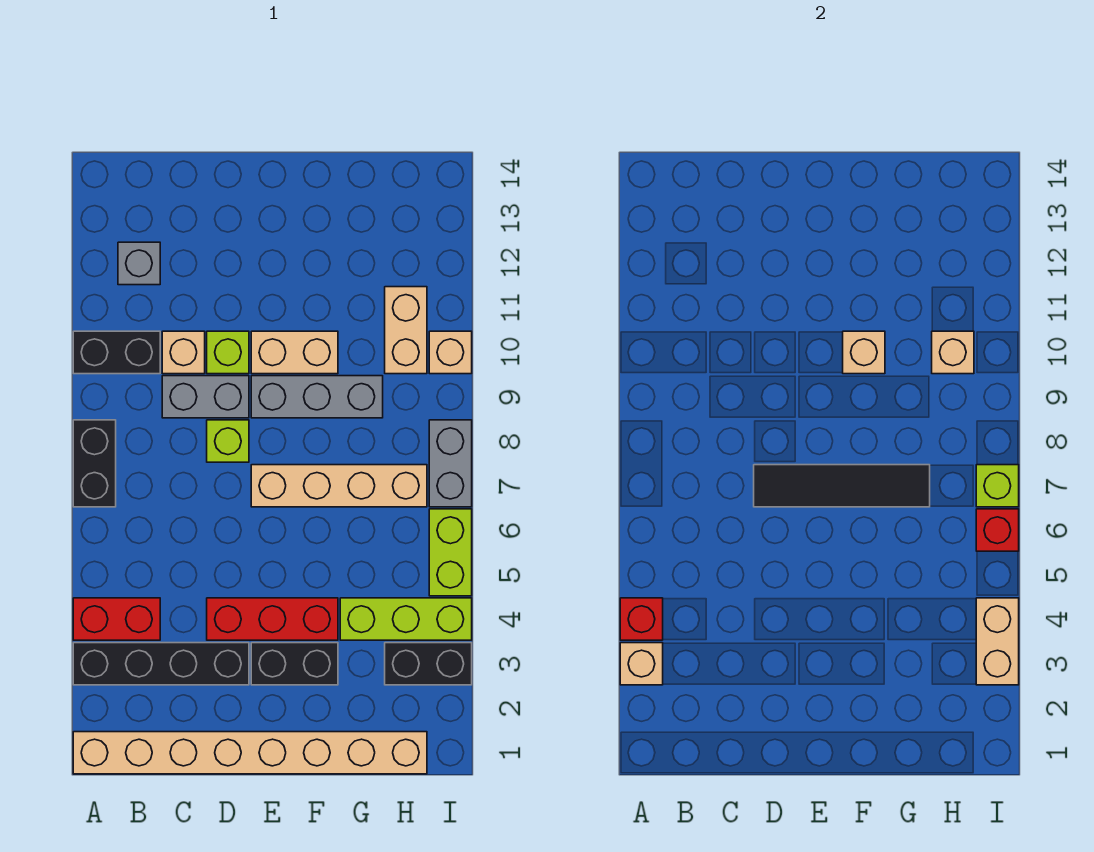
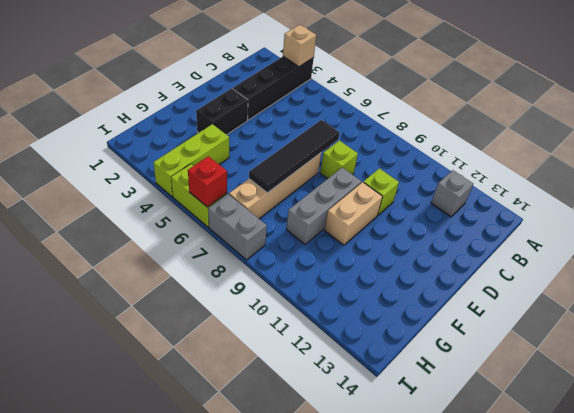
none -> tan brick A1:H1 level 1
none -> red brick A4:B4 level 1
none -> black brick A7:A8 level 1

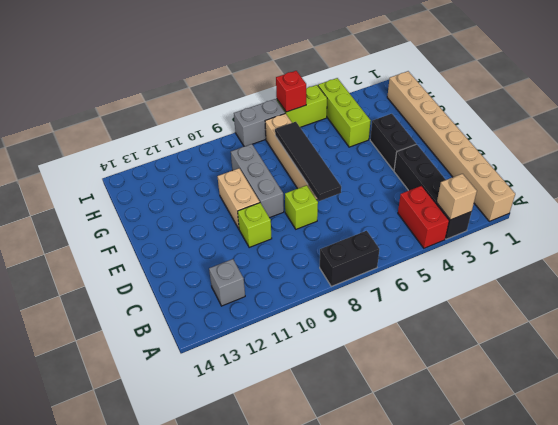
none -> black brick A10:B10 level 1
none -> grey brick C9:D9 level 1
none -> tan brick C10 level 1

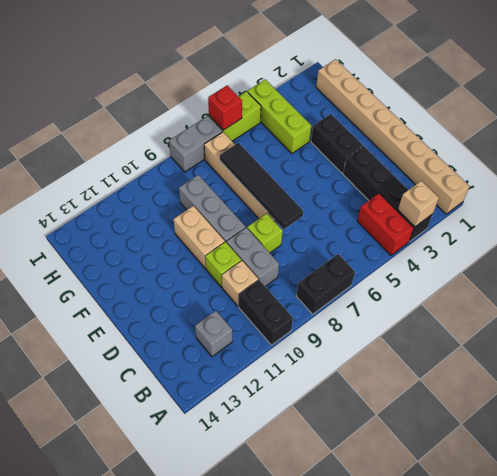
none -> red brick D4:F4 level 1
none -> black brick H3:I3 level 1
none -> tan brick H10:H11 level 1

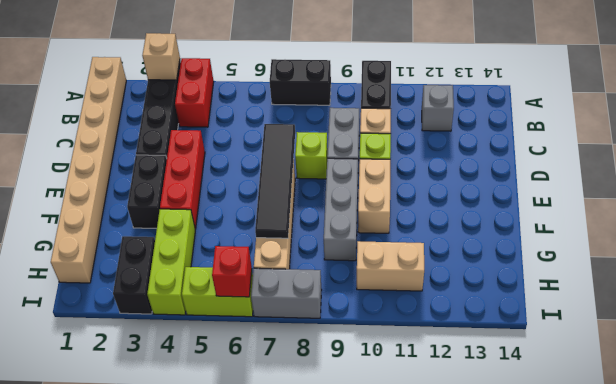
none -> tan brick I10 level 1
none -> red brick A4 level 2
none -> tan brick F10 level 2

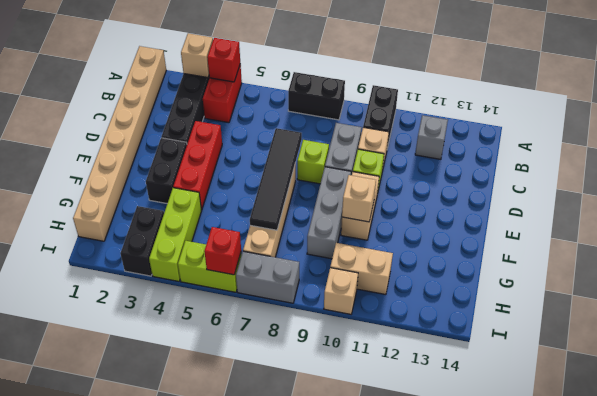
none -> tan brick H10 level 2
none -> tan brick I3:I4 level 2
none -> lime brick I7 level 2

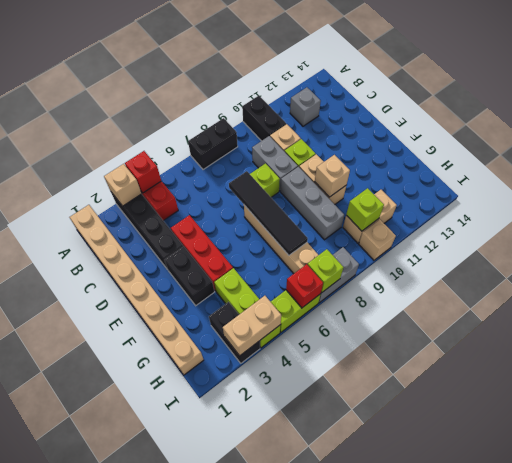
lime brick H10 level 2 -> tan brick H10 level 2

